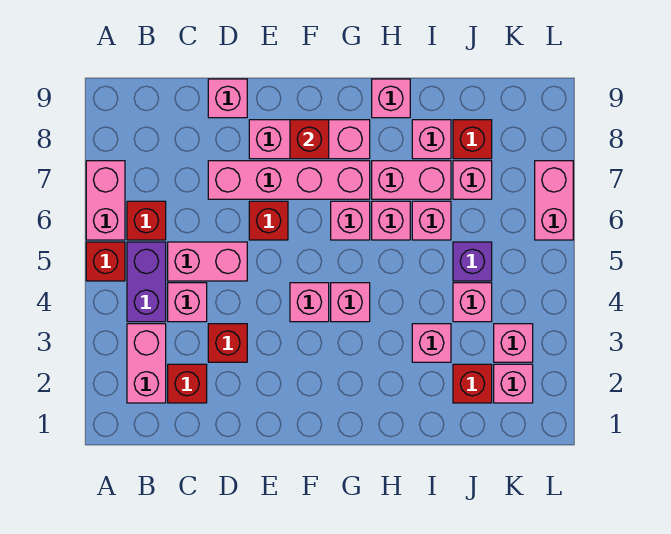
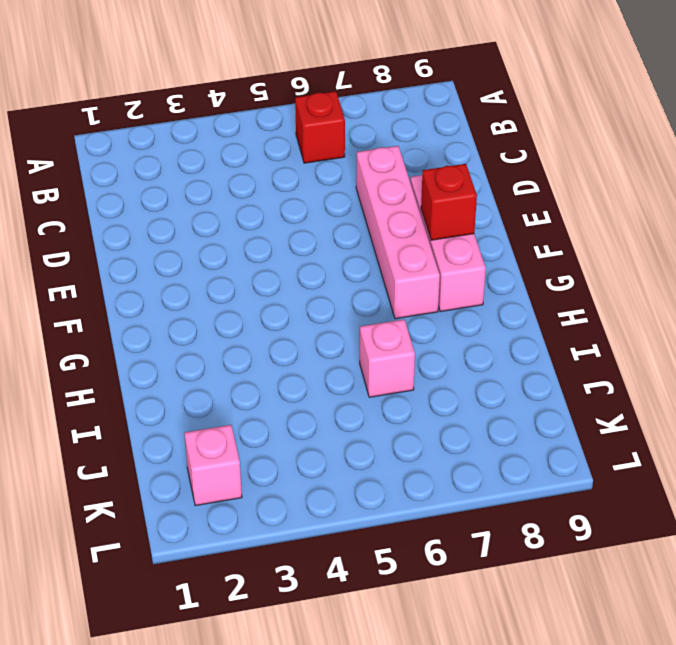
none -> red brick A5 level 1
none -> pink brick A6:A7 level 1
none -> pink brick B2:B3 level 1
none -> purple brick B4:B5 level 1

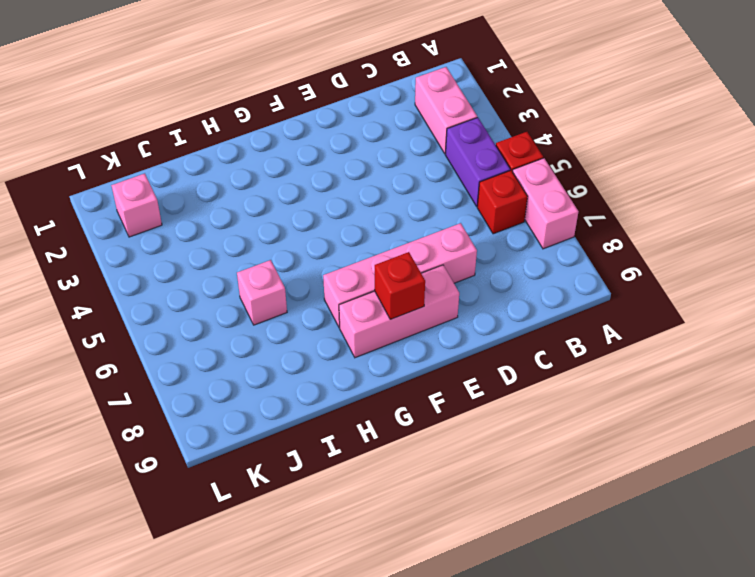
none -> red brick C2 level 1
none -> pink brick C4 level 1
none -> pink brick C5:D5 level 1
none -> red brick D3 level 1

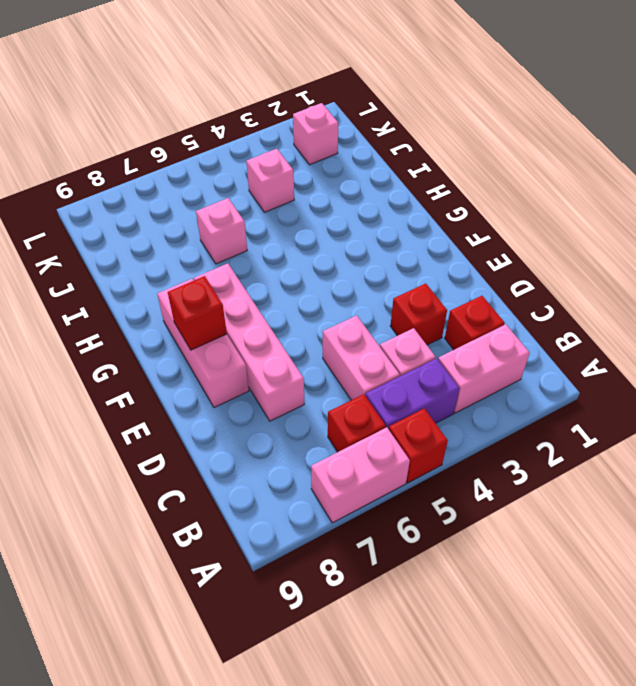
none -> pink brick D9 level 1
none -> red brick E6 level 1
none -> pink brick F4 level 1
none -> pink brick G4 level 1

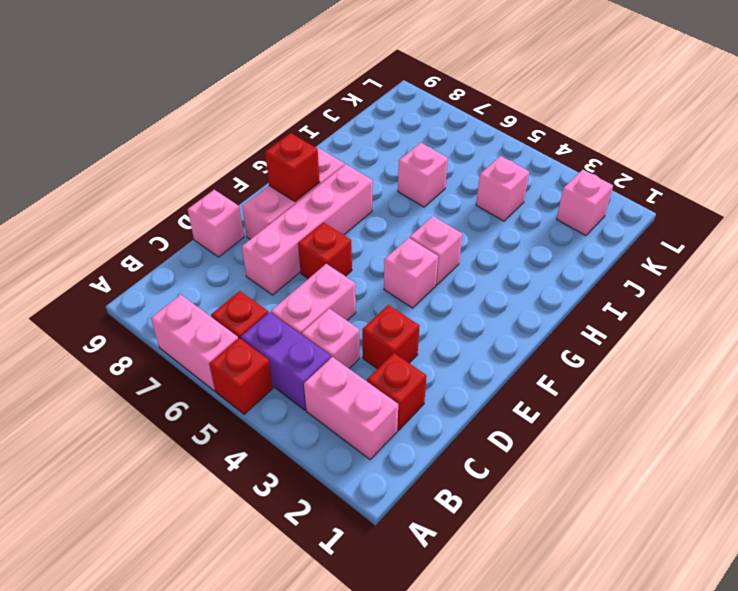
none -> pink brick G6 level 1
none -> pink brick H6 level 1
none -> pink brick H7:I7 level 1
none -> pink brick H9 level 1

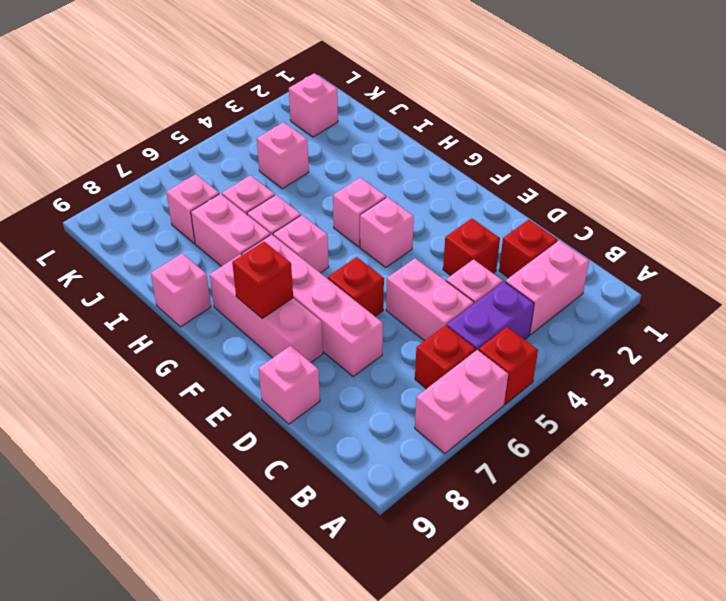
none -> pink brick I3 level 1
none -> pink brick I8 level 1
none -> red brick J2 level 1
none -> purple brick J5 level 1

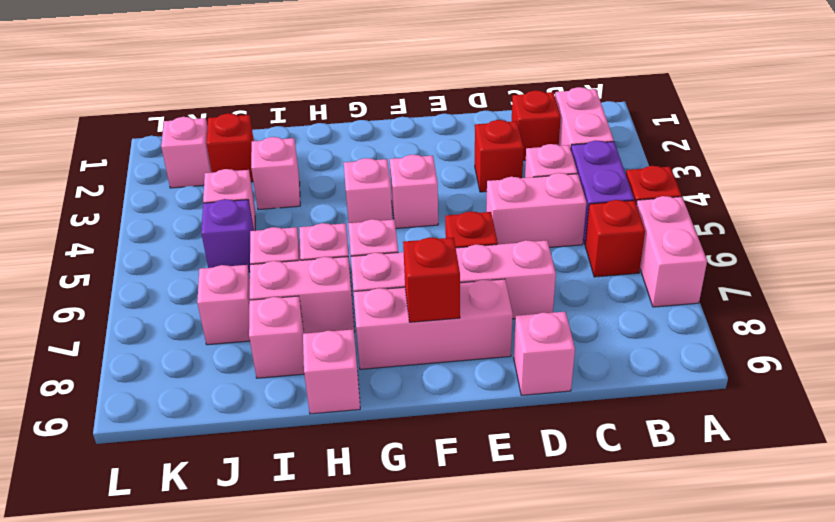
none -> red brick J8 level 1
none -> pink brick K3 level 1
none -> pink brick L6:L7 level 1

